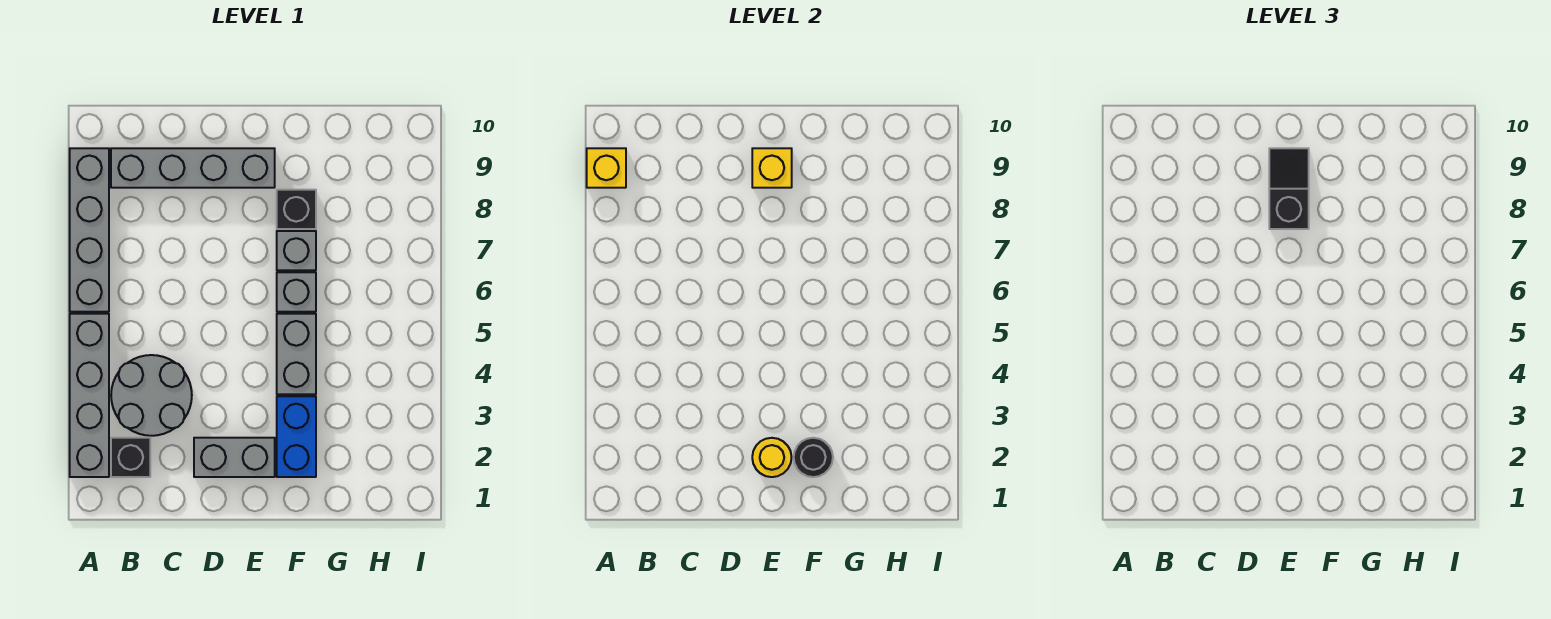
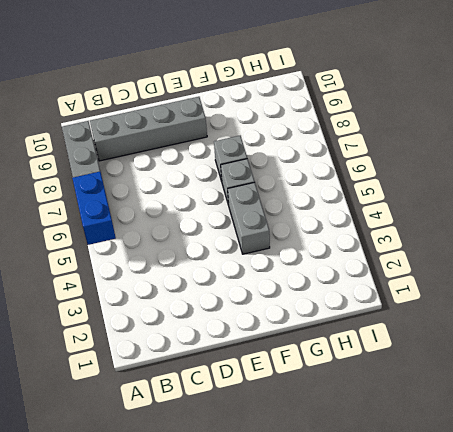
blue brick A5:A6 level 2 -> blue brick F2:F3 level 1
none -> grey brick A2:A5 level 1
none -> black brick B2 level 1
none -> grey round brick B3:C4 level 1

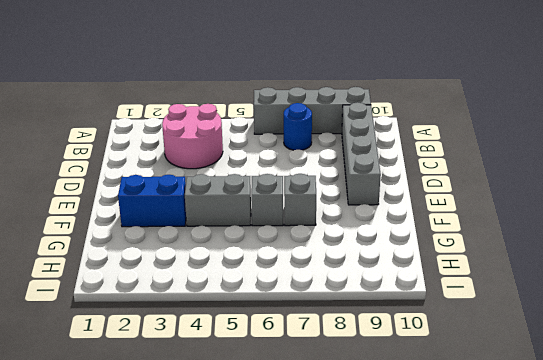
pink round brick B3:C4 level 1 -> grey round brick B3:C4 level 1
blue round brick B7 level 1 -> none
none -> grey brick A2:A5 level 1
none -> black brick B2 level 1
none -> grey brick D2:E2 level 1

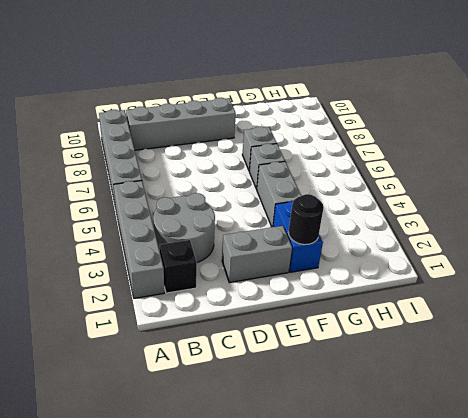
none -> black brick F8 level 1
none -> yellow brick A9 level 2
none -> yellow round brick E2 level 2

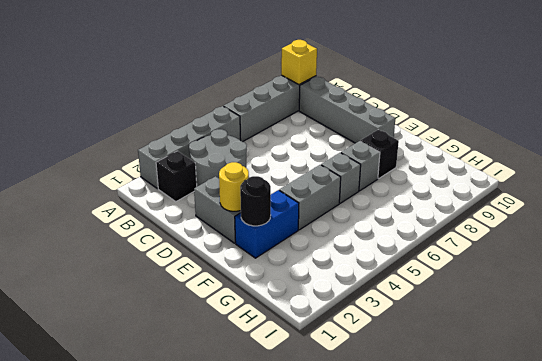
none -> yellow brick E9 level 2
none -> black slope E8:E9 level 3 top 8

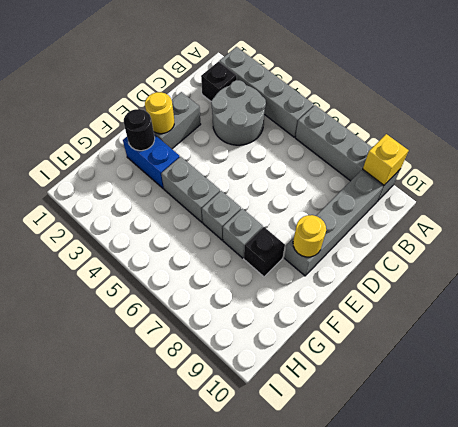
yellow round brick E9 level 2 -> yellow brick E9 level 2
none -> black slope E8:E9 level 3 top 8

